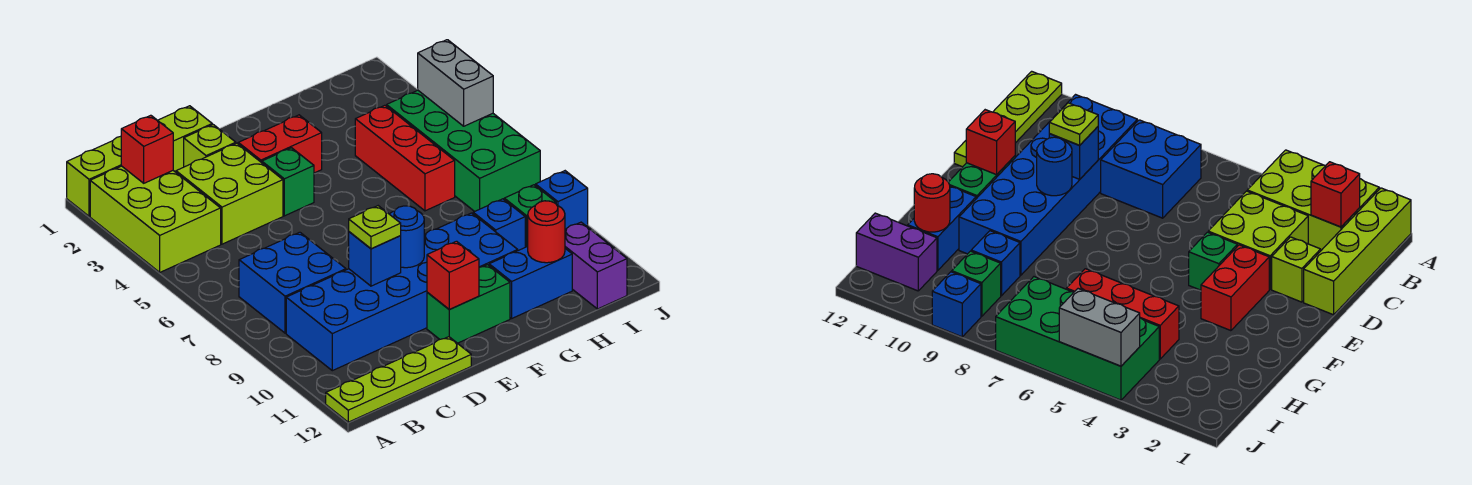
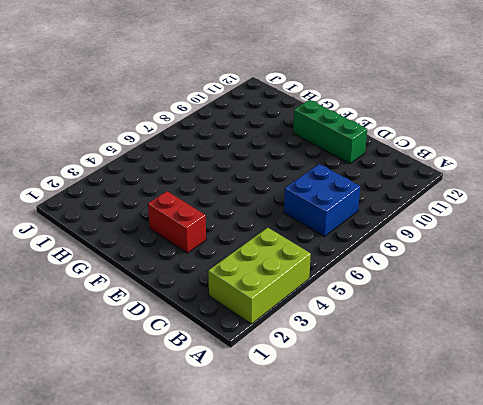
green brick D11:F11 level 1 -> green brick E11:F11 level 1
none -> lime brick A1:D1 level 1
none -> lime plate A12:D12 level 1
none -> blue brick B9:G10 level 1

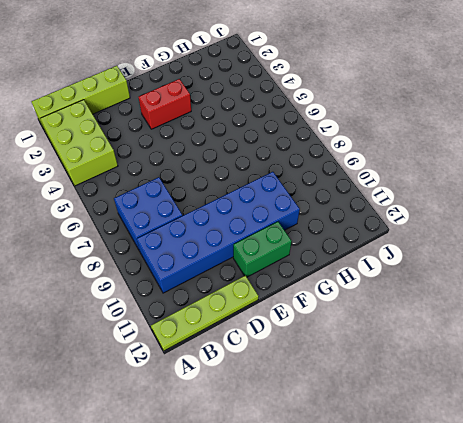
none -> lime brick C3:D4 level 1
none -> lime brick D2 level 1
none -> green brick E4 level 1

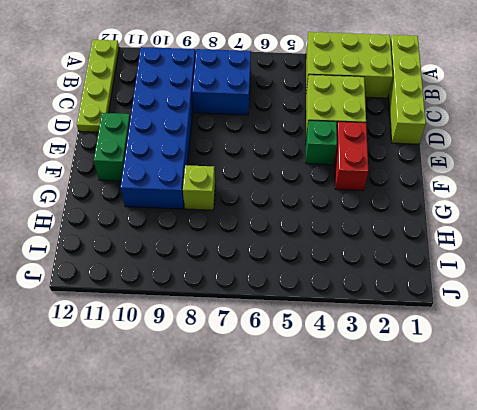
lime brick G8 level 1 -> lime brick D2 level 1
none -> blue brick G11:H11 level 1
none -> red brick H4:H6 level 1
none -> blue brick H9 level 1

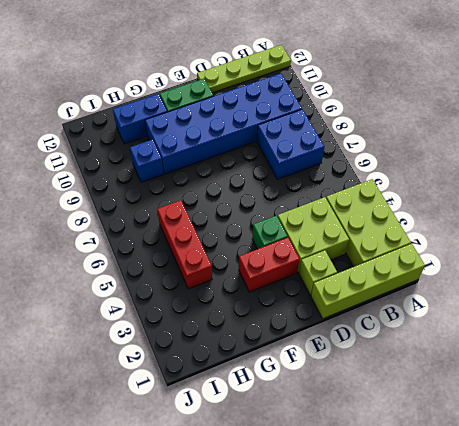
none -> green brick I4:J7 level 1
none -> green brick I9 level 1
none -> purple brick I11:I12 level 1

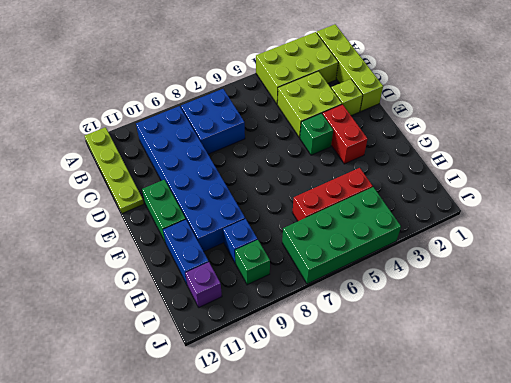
purple brick I11 level 1 -> purple brick I11:I12 level 1
none -> blue brick J9 level 1
none -> red brick B2 level 2
none -> blue brick D9 level 2

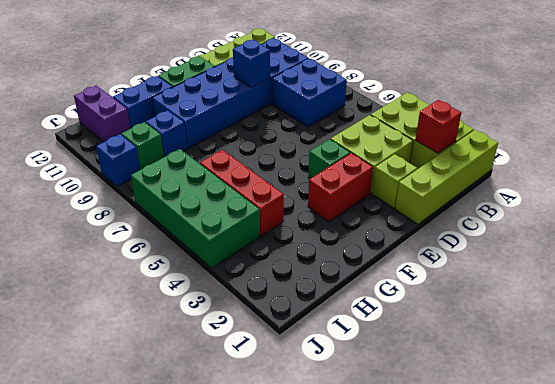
none -> blue round brick E9 level 2
none -> red brick E11 level 2
none -> red round brick H11 level 2

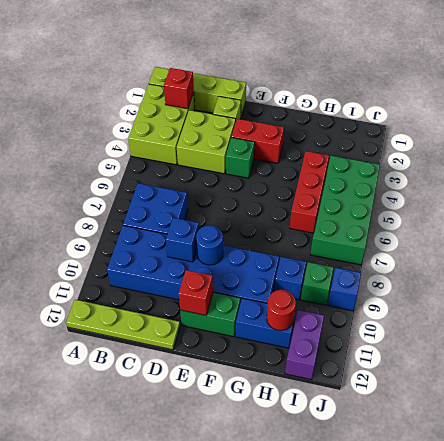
none -> grey brick J4:J5 level 2
none -> lime plate D9 level 3

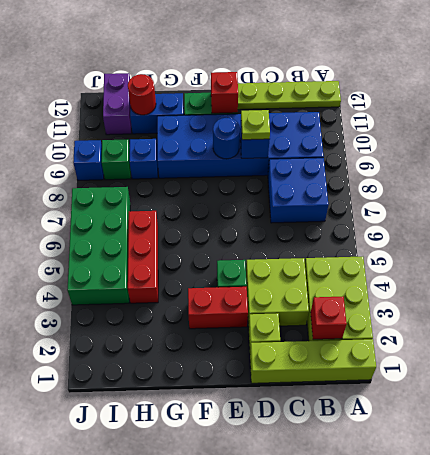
none -> grey brick J4:J5 level 2

